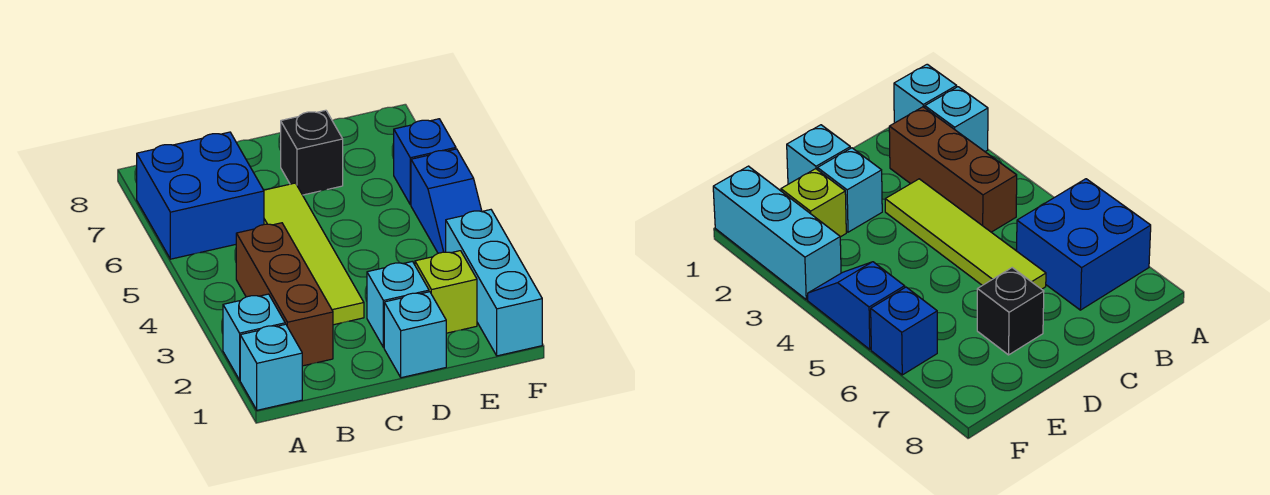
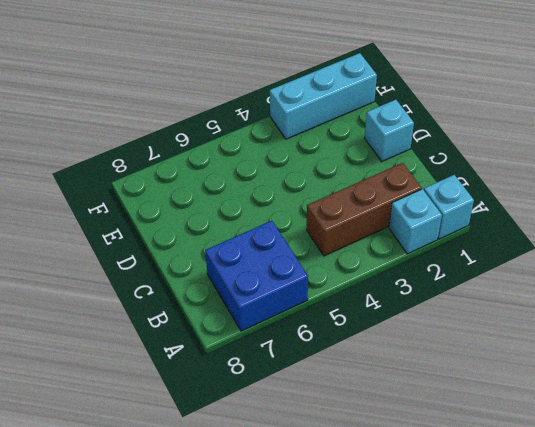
none -> lime tile C3:C6 level 1
none -> cyan brick D2 level 1
none -> black brick D7 level 1

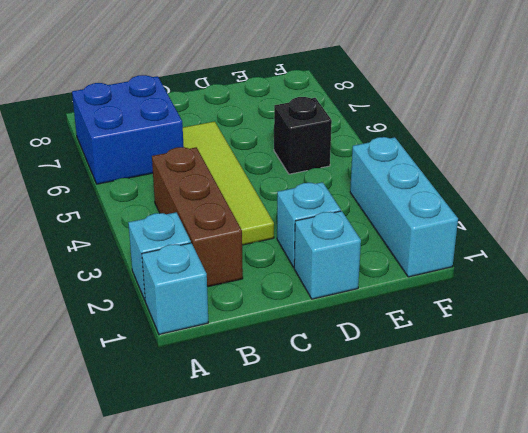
black brick E5 level 1 -> black brick D7 level 1
none -> lime brick E2 level 1
none -> blue slope F4:F5 level 1 top 5
none -> blue brick F6 level 1

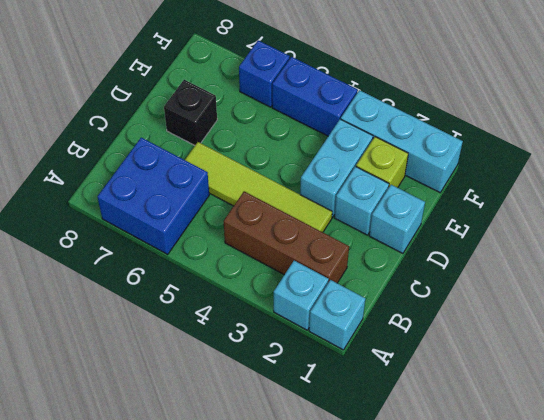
cyan brick D3:E3 level 1 -> none
blue brick F4:F5 level 1 -> blue slope F4:F5 level 1 top 5

